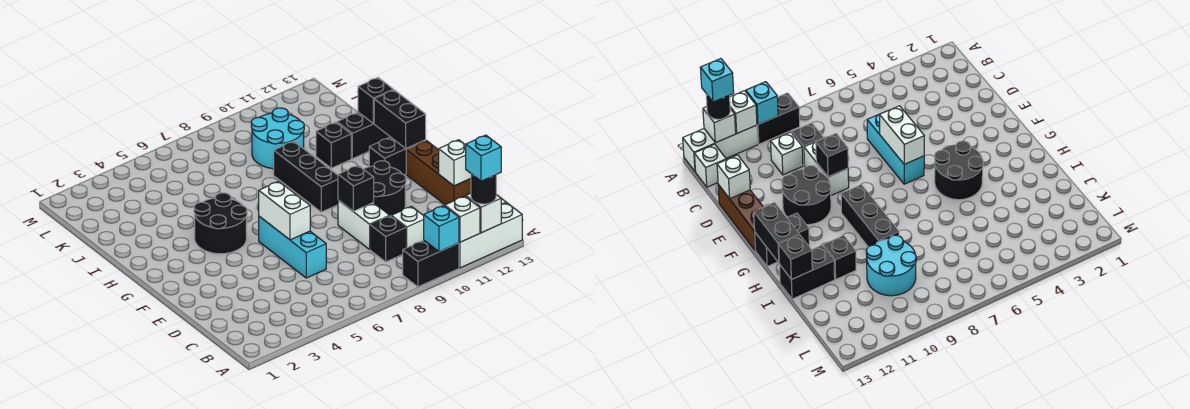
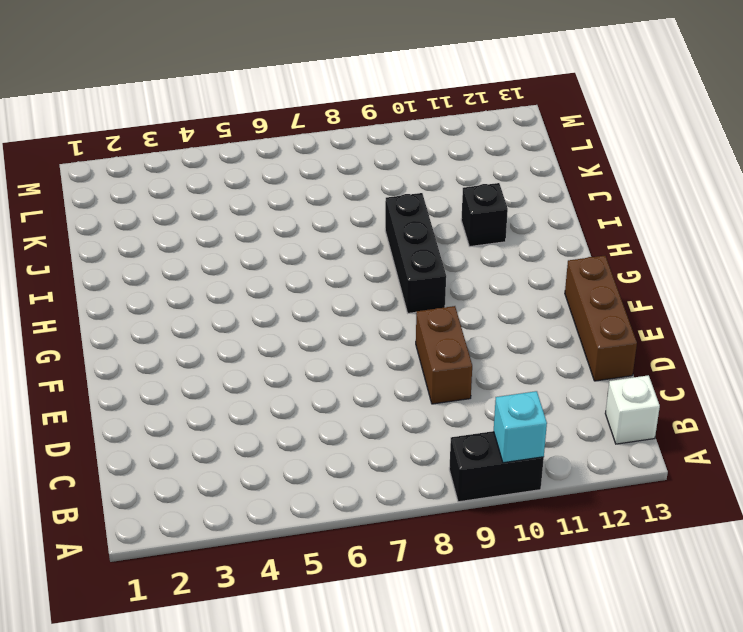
brown brick D9:E9 level 1 -> white brick D9:E9 level 1
none -> white brick A11:A13 level 1
none -> black brick C9 level 1
none -> white brick C10 level 1

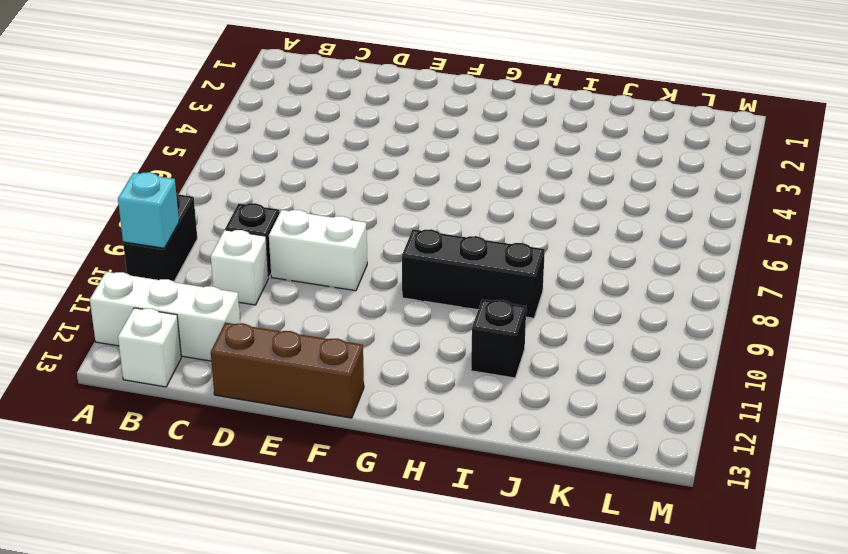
white brick A12:C12 level 1 -> white brick A11:A13 level 1
none -> cyan brick D6:F6 level 1
none -> black round brick E10:F11 level 1
none -> black round brick G4:H5 level 1

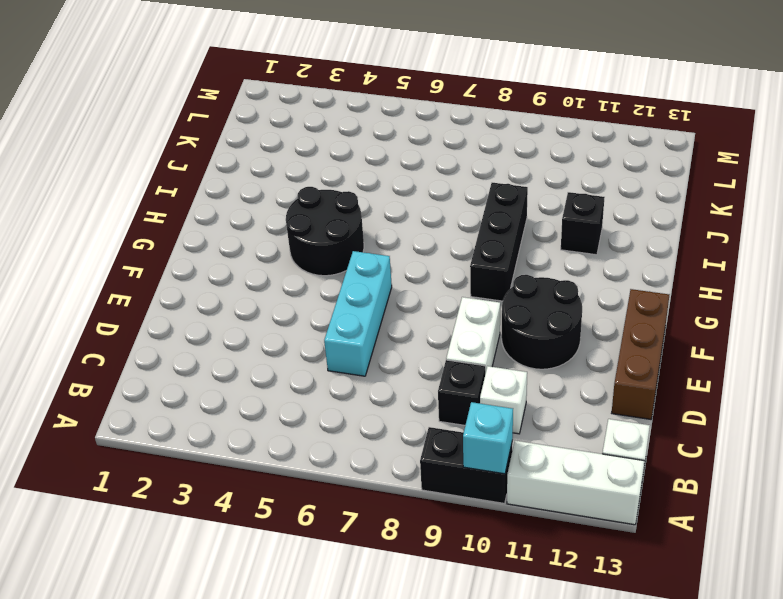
none -> black brick G12:G13 level 1
none -> black brick I12:I13 level 1
none -> cyan round brick J9:K10 level 1

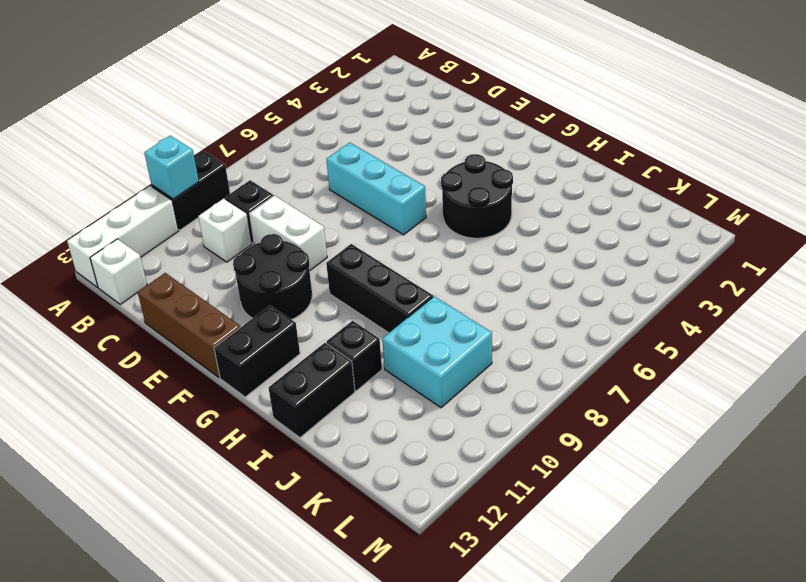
cyan brick J9:K10 level 1 -> cyan round brick J9:K10 level 1
none -> white brick A11 level 2
none -> white brick A12 level 2
none -> white brick D13 level 2

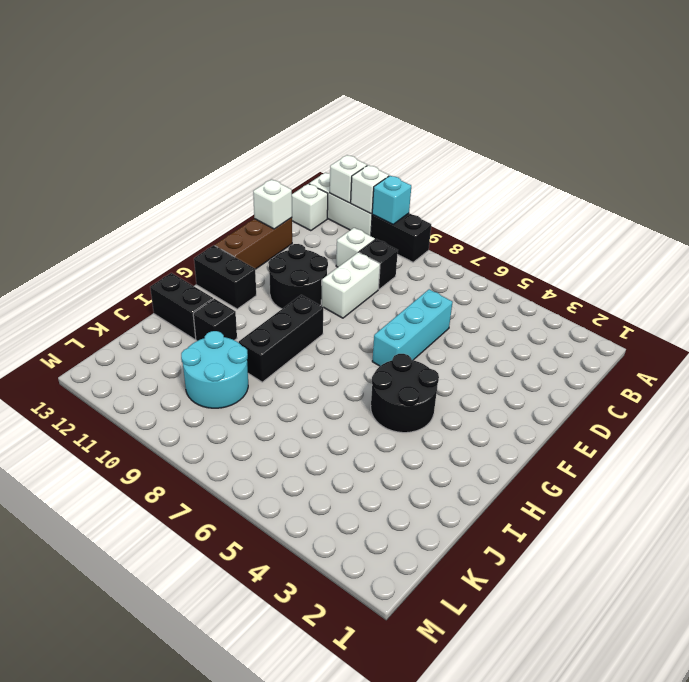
none -> white brick E6:F6 level 2
none -> black brick E9 level 2
none -> black brick G13:H13 level 2

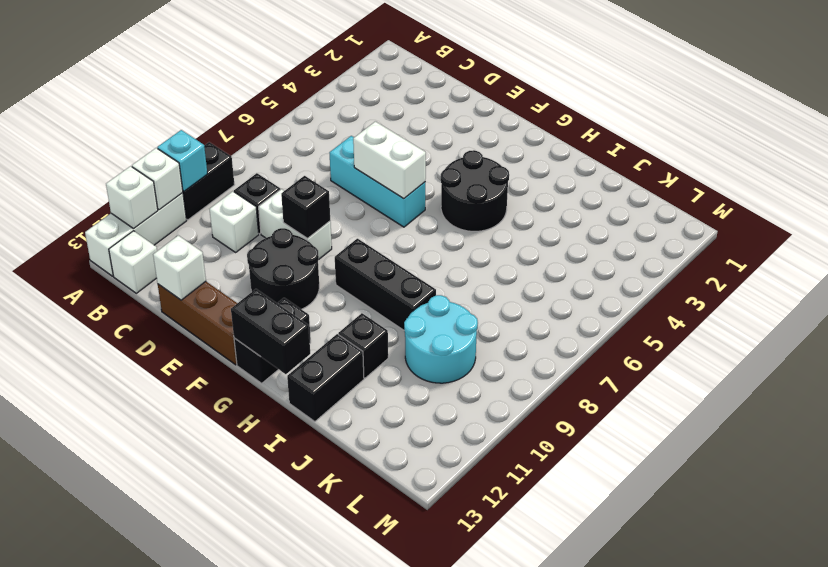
none -> black brick I13 level 2
none -> black round brick A12 level 3
none -> cyan brick A12 level 4

